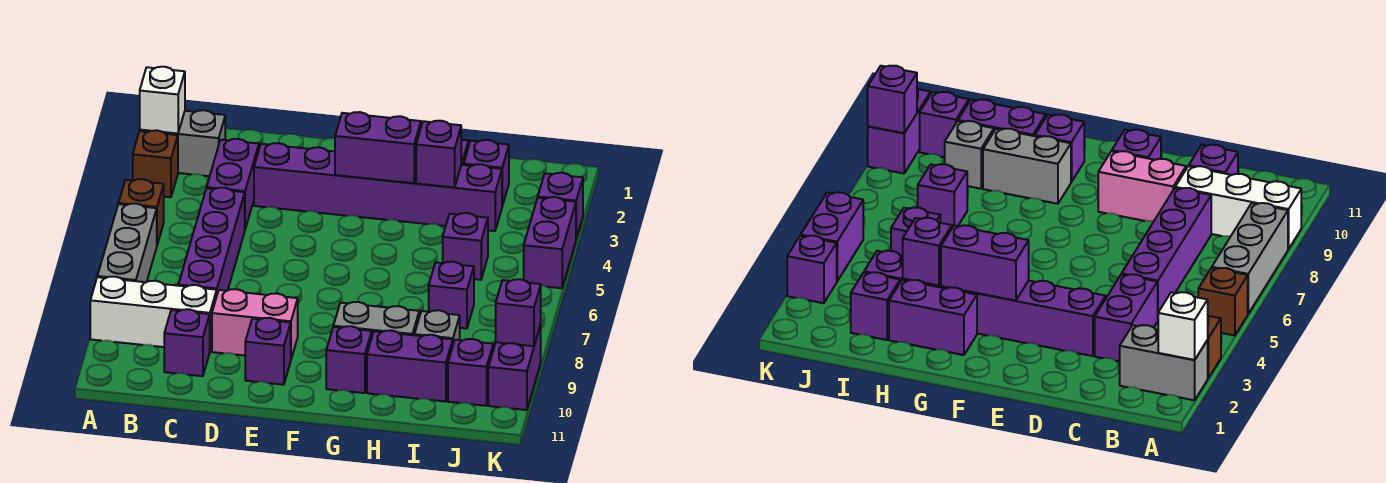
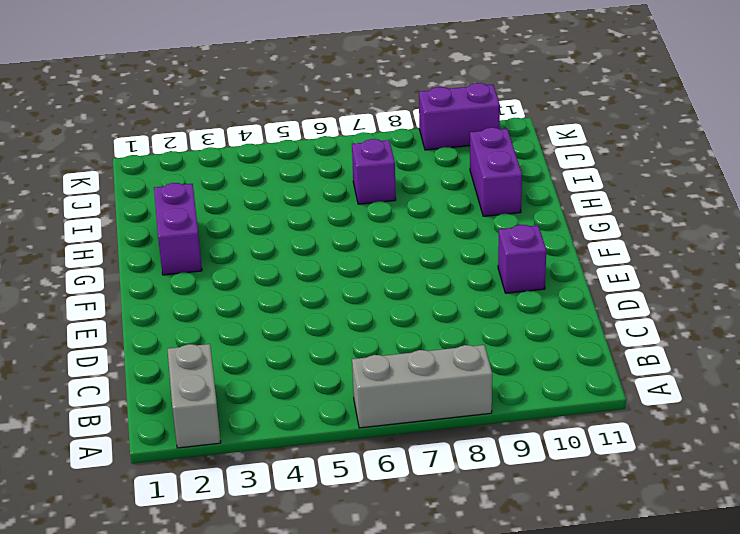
none -> brown brick A3 level 1
none -> brown brick A5 level 1
none -> white brick A9:C9 level 1

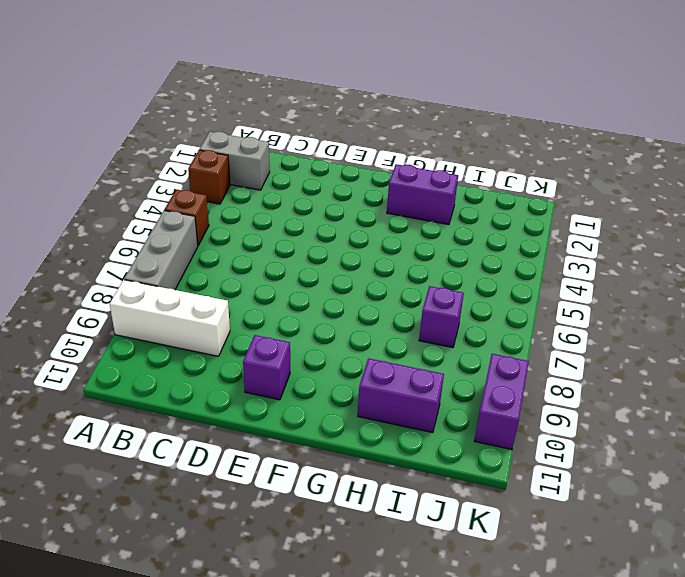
none -> purple brick C3:C4 level 1
none -> purple brick C5:C8 level 1
none -> purple brick C10 level 1

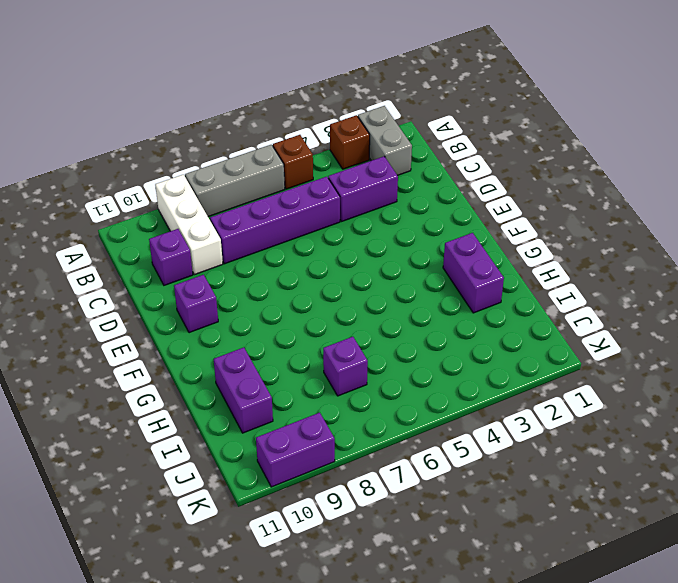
none -> purple brick D3:I3 level 1
none -> pink brick D9:E9 level 1
none -> grey brick G9:H9 level 1

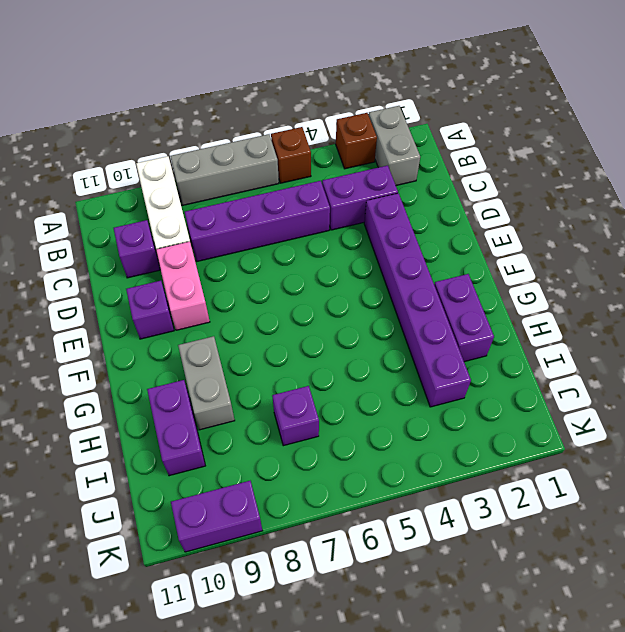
none -> purple brick G10 level 1
none -> purple brick I2 level 1
none -> purple brick I5 level 1

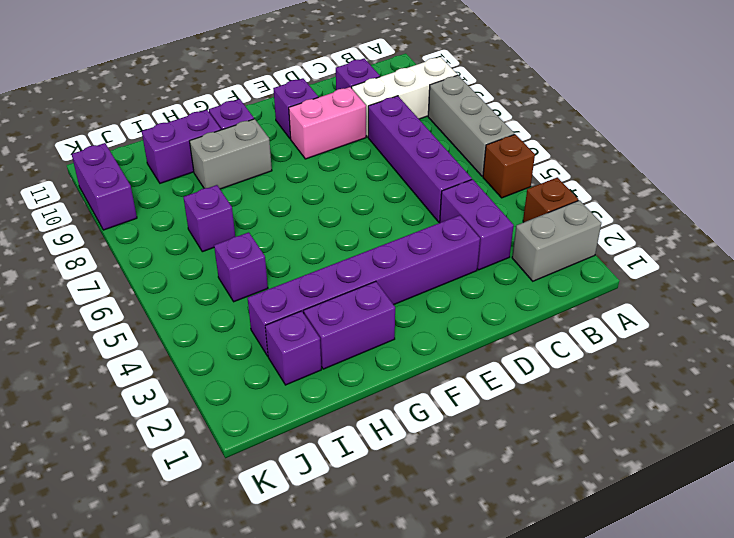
none -> grey brick I9 level 1
none -> purple brick J10 level 1
none -> purple brick K3 level 1

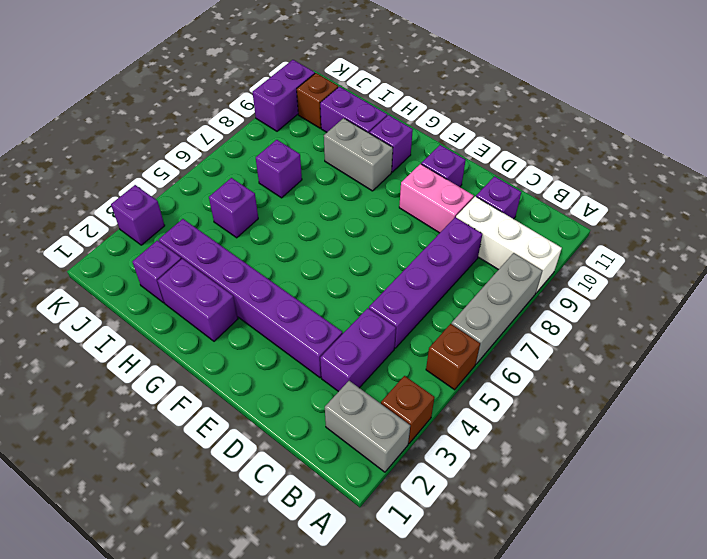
brown brick J10 level 1 -> purple brick J10 level 1
none -> grey brick I9 level 1
none -> purple brick K4:K5 level 1
none -> white brick A2 level 2

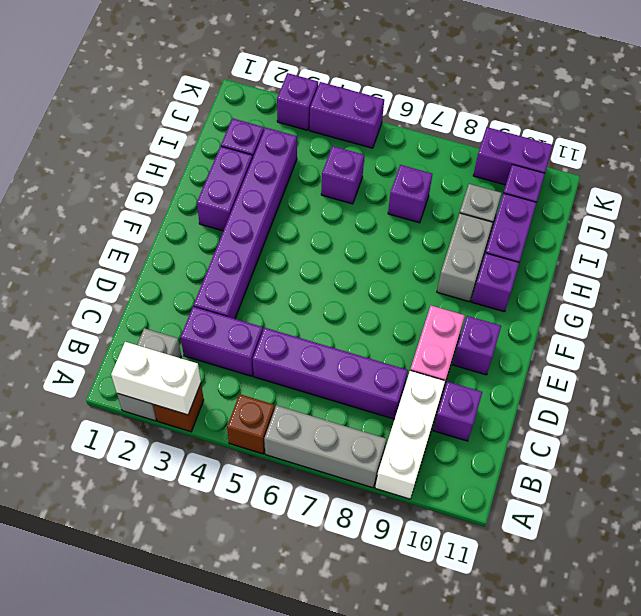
white brick A2:A3 level 2 -> white brick A2 level 2
none -> purple brick F3:G3 level 2
none -> purple brick H3 level 2
none -> purple brick K9 level 2

